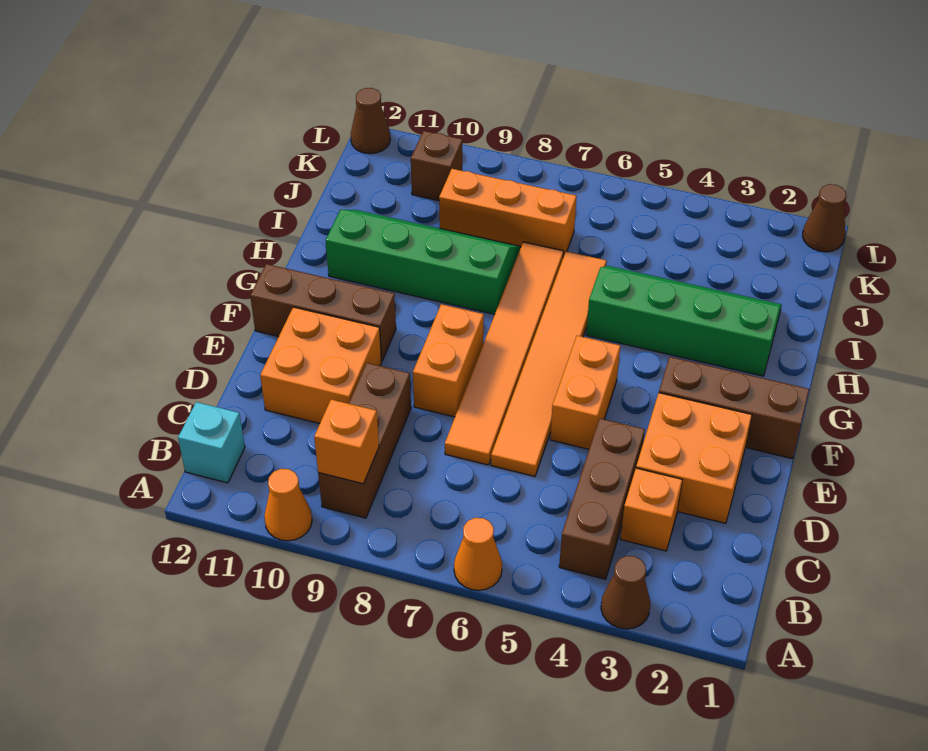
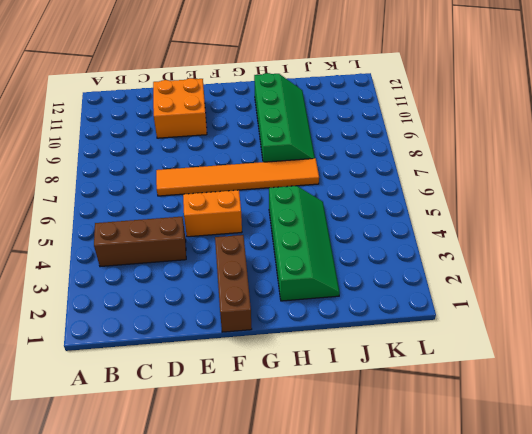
none -> brown cone A3 level 1
none -> orange cone A6 level 1
none -> orange cone A10 level 1

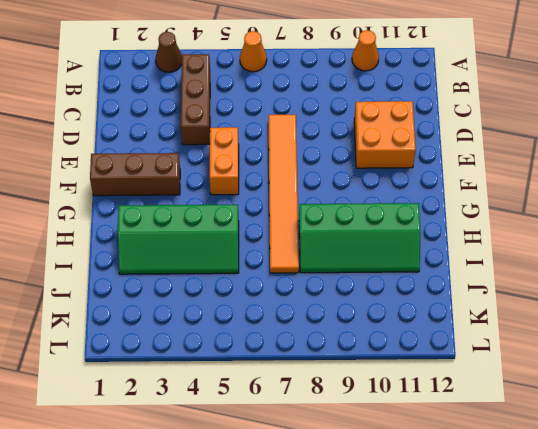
none -> brown brick B9:D9 level 1
none -> cyan brick B12 level 1
none -> orange brick C3 level 1

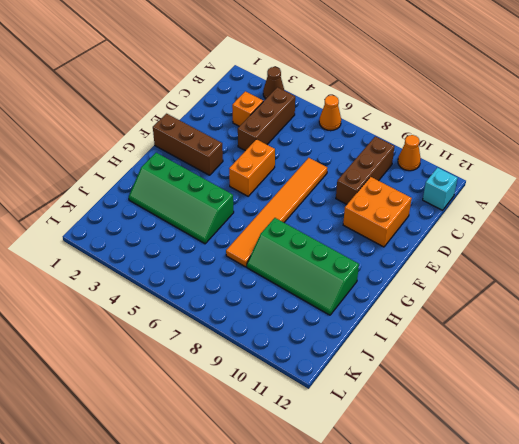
none -> orange brick D2:E3 level 1
none -> orange tile D6:I6 level 1
none -> orange brick E8:F8 level 1

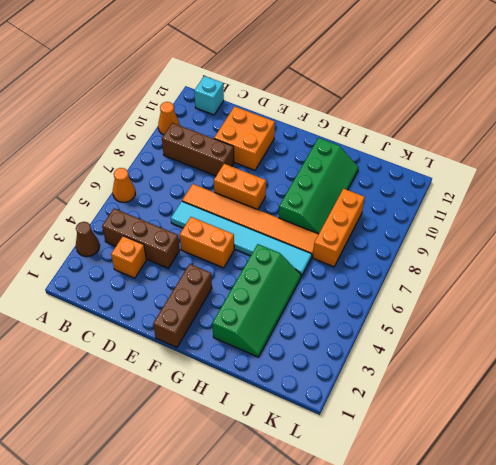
cyan tile D6:I6 level 1 -> orange tile D6:I6 level 1
none -> orange brick D2:E3 level 1
none -> brown brick F10:F12 level 1
none -> brown brick K10 level 1

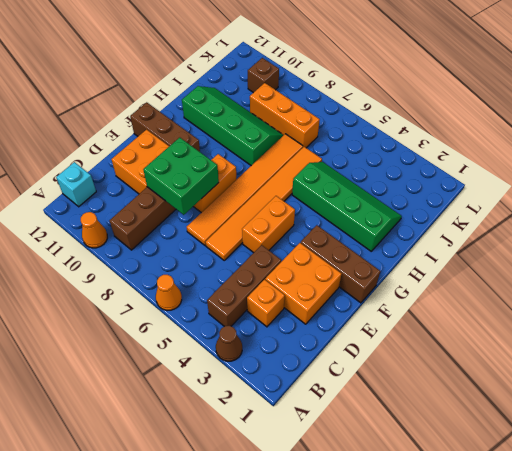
green brick D8:E9 level 2 -> none
none -> brown cone L1 level 1
none -> brown cone L12 level 1
none -> orange brick B9 level 2

